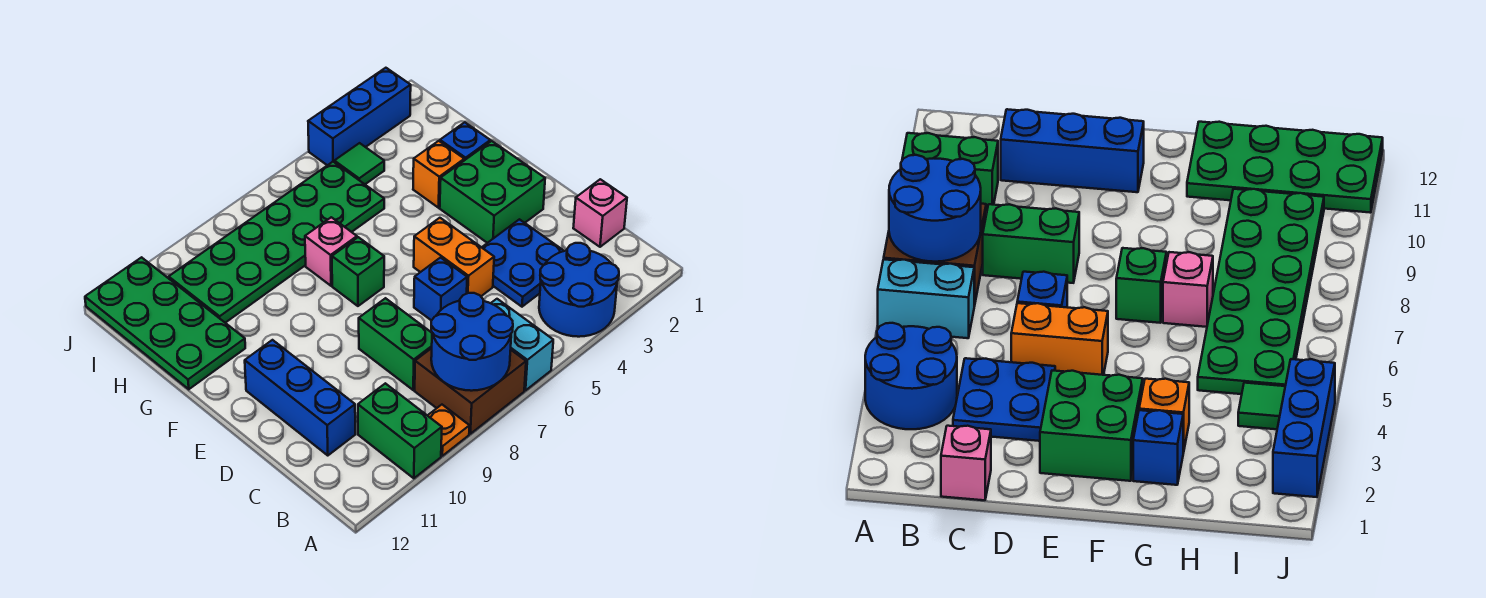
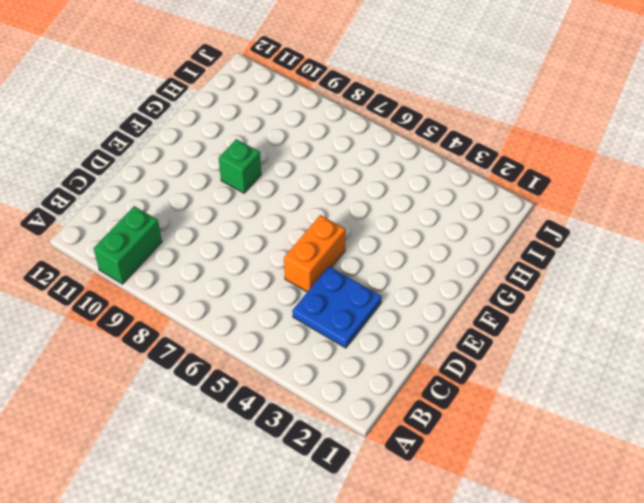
green brick F9 level 1 -> green brick F7 level 1
none -> blue round brick A3:B4 level 1
none -> cyan brick A6:B6 level 1
none -> brown brick A7:B8 level 1

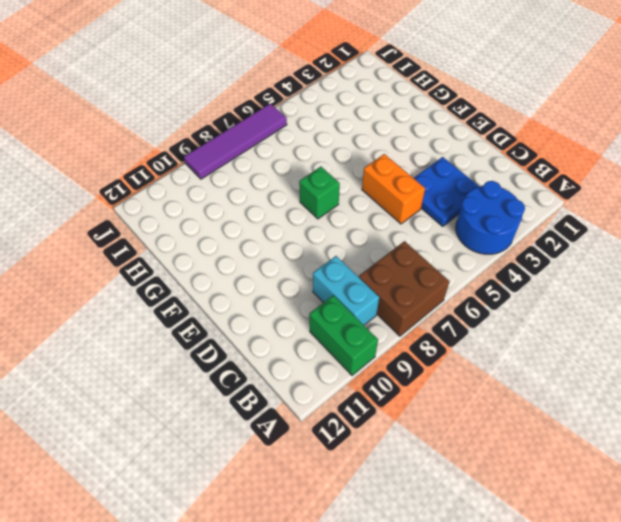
cyan brick B9:C9 level 1 -> cyan brick A6:B6 level 1
purple tile J6:J9 level 1 -> none
none -> orange plate A9 level 1
none -> pink brick C1 level 1
none -> green brick C8:D8 level 1

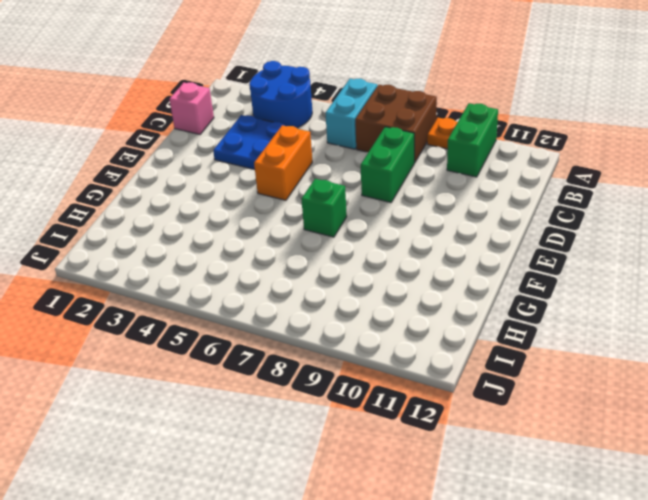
none -> blue brick C11:E11 level 1
none -> blue brick D6 level 1
none -> green brick E2:F3 level 1

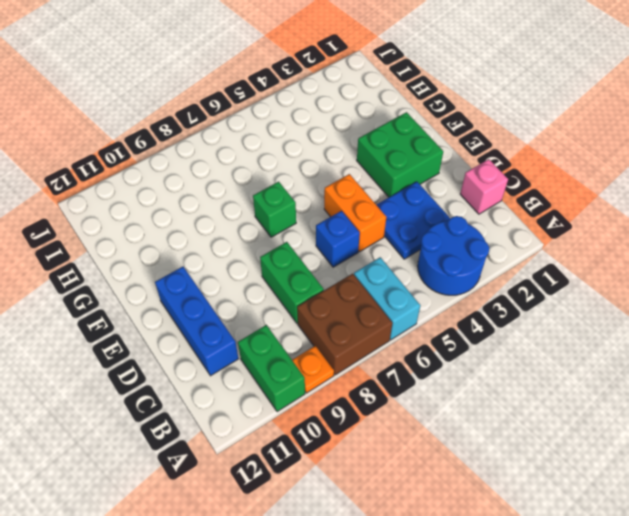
none -> blue brick G2 level 1
none -> orange brick G3 level 1
none -> pink brick G7 level 1

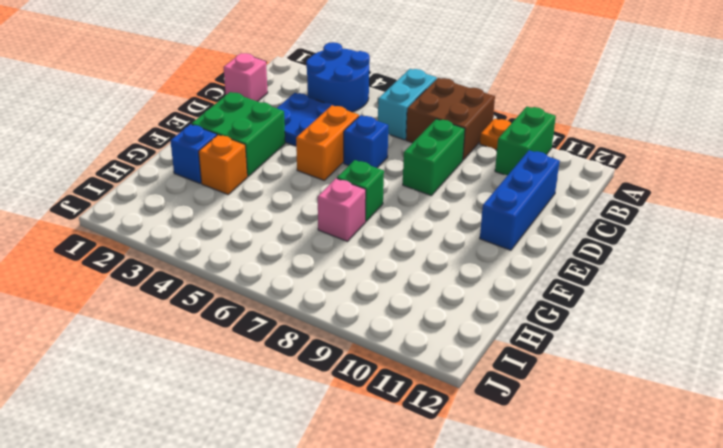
none -> green plate G11:J12 level 1
none -> green plate H5:I10 level 1
none -> green tile I4 level 1

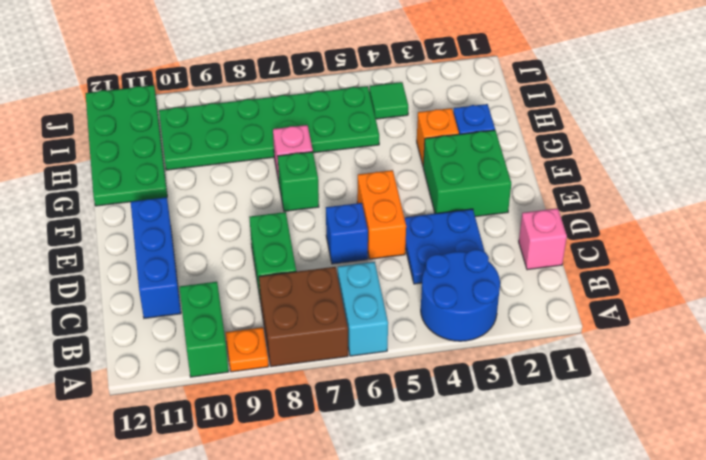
none -> blue brick J2:J4 level 1
none -> blue round brick A7:B8 level 2

